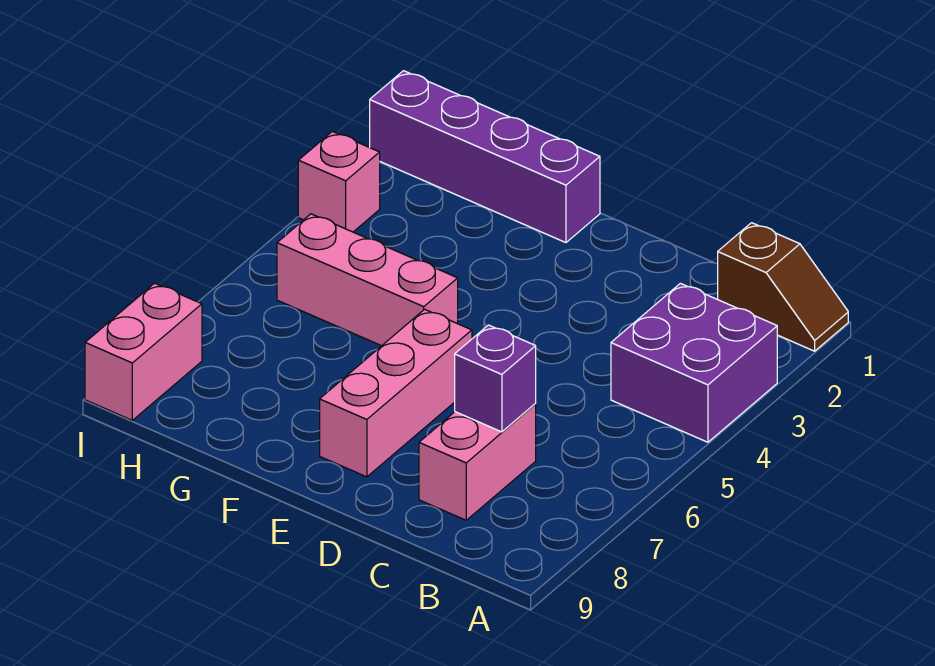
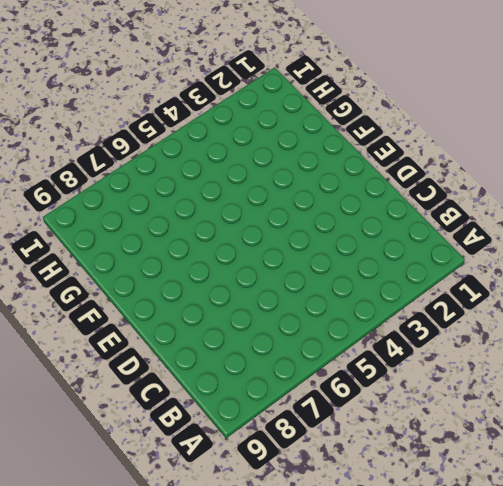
none -> brown slope A1:B1 level 1 top B
none -> purple brick A3:B4 level 1

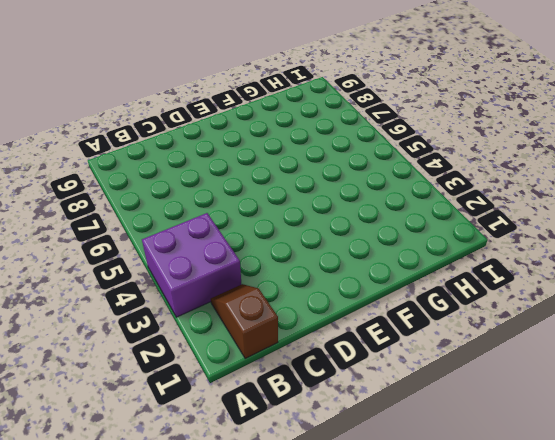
brown slope B1:B2 level 1 top 1 -> brown slope A1:B1 level 1 top B
none -> pink brick C7:C8 level 1
none -> pink brick E6:E8 level 1

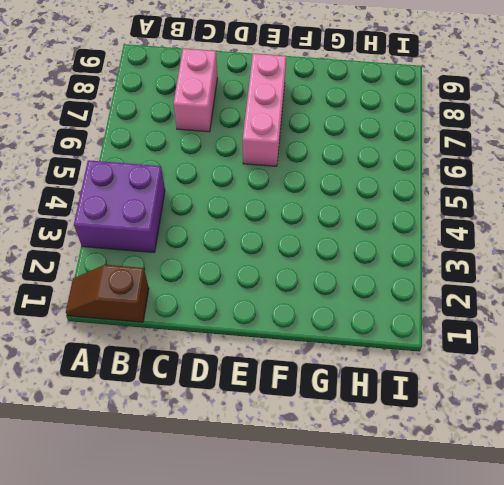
none -> purple brick F1:I1 level 1
none -> pink brick F5:H5 level 1

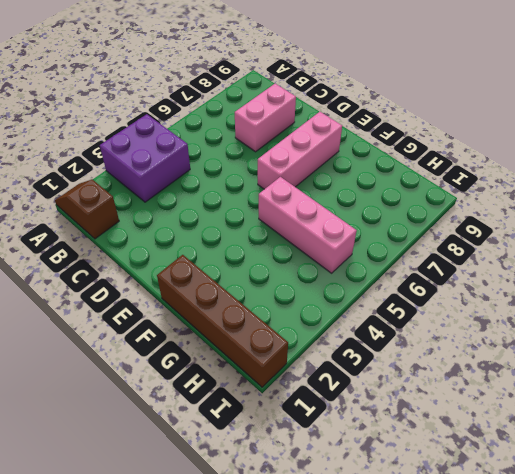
brown brick F1:I1 level 1 -> purple brick F1:I1 level 1
none -> pink brick I3 level 1
none -> pink brick I8:I9 level 1

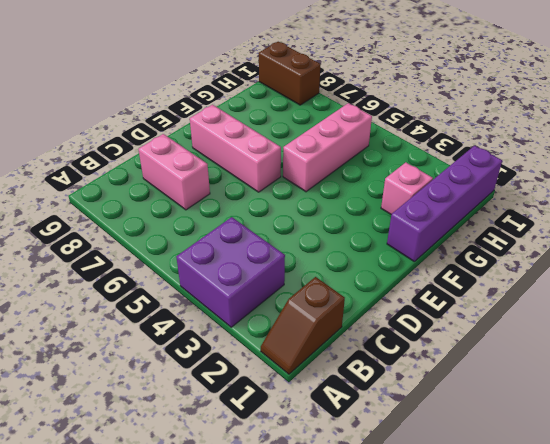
pink brick G2 level 1 -> pink brick I3 level 1
brown brick I8:I9 level 1 -> pink brick I8:I9 level 1
none -> purple brick C7 level 2

